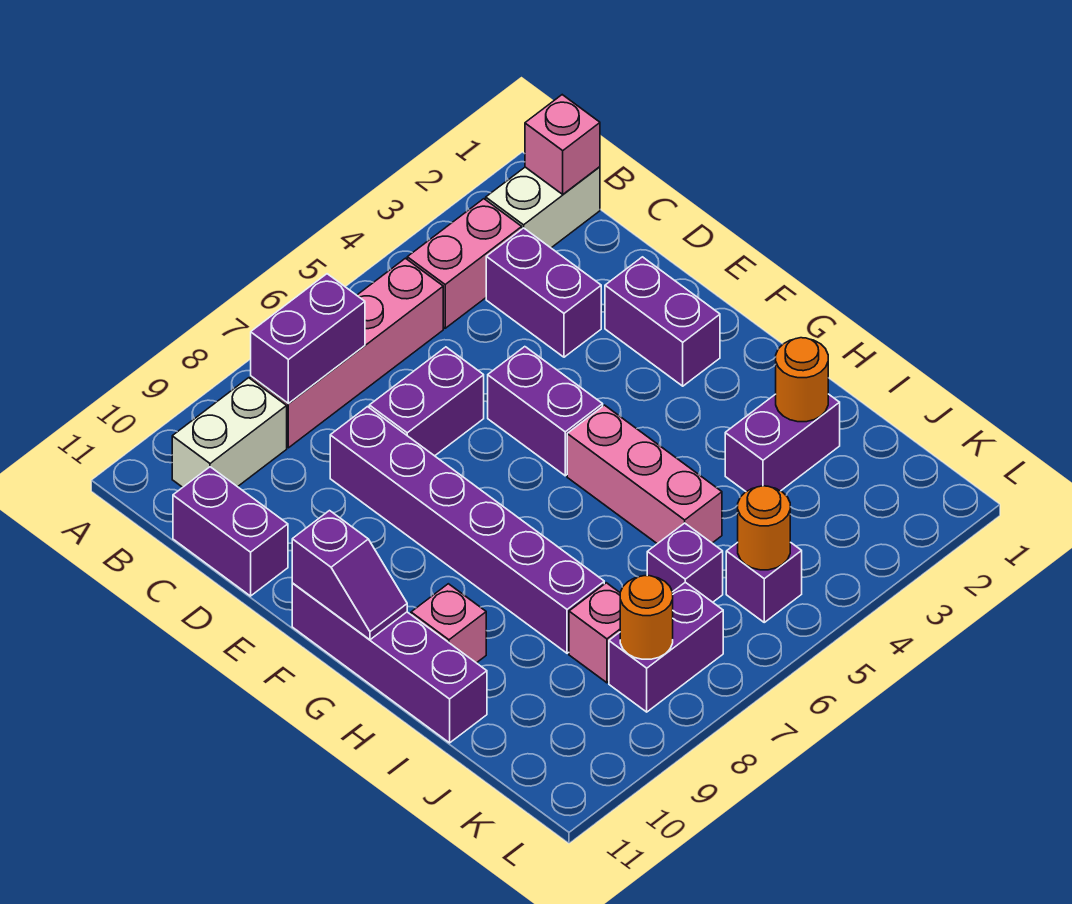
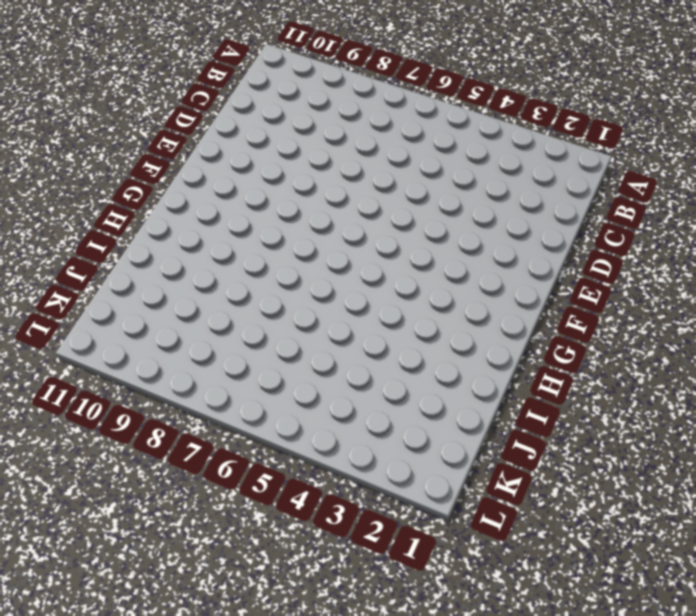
none -> white brick B1:B2 level 1
none -> pink brick B3:B4 level 1
none -> pink brick B5:B8 level 1

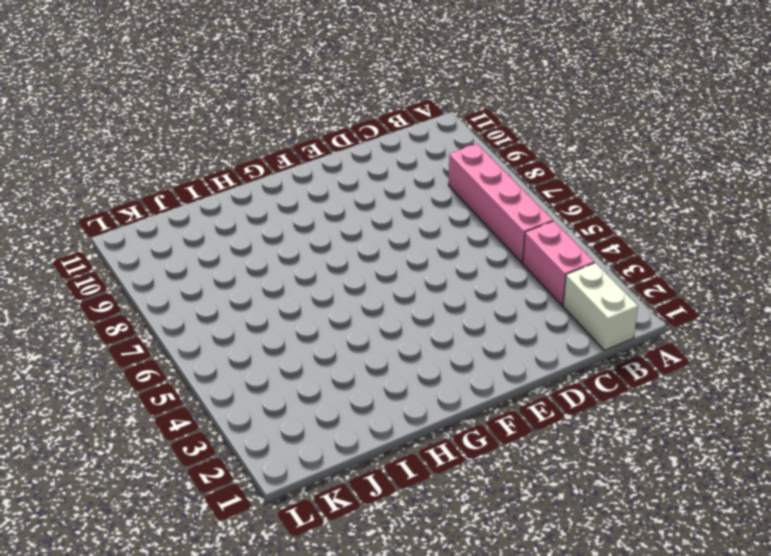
none -> white brick B9:B10 level 1
none -> purple brick C3:D3 level 1
none -> purple brick C11:D11 level 1

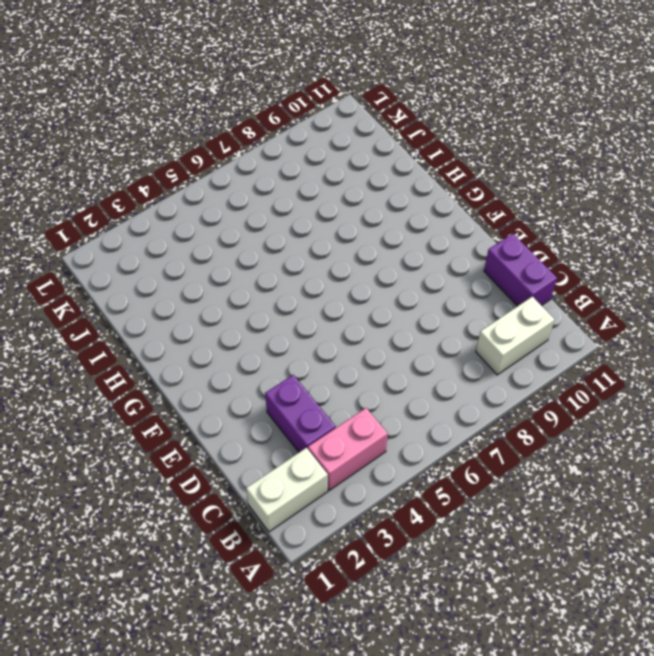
none -> pink brick B5:B8 level 1
none -> purple brick D6:D7 level 1
none -> purple brick D8:I8 level 1

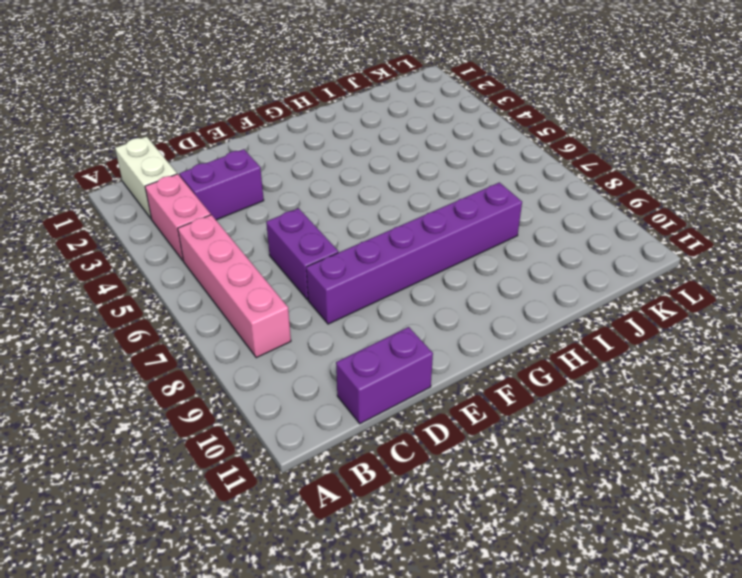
none -> white brick B9:B10 level 1
none -> purple brick E2:F2 level 1
none -> purple brick E5:F5 level 1

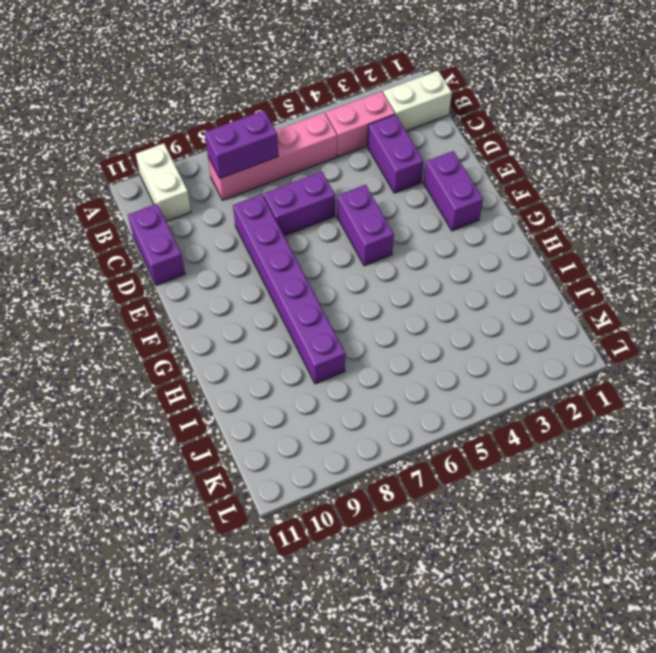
white brick A10:B10 level 1 -> white brick B9:B10 level 1
none -> purple brick F11:I11 level 1
none -> pink brick G5:I5 level 1
none -> pink brick H10 level 1

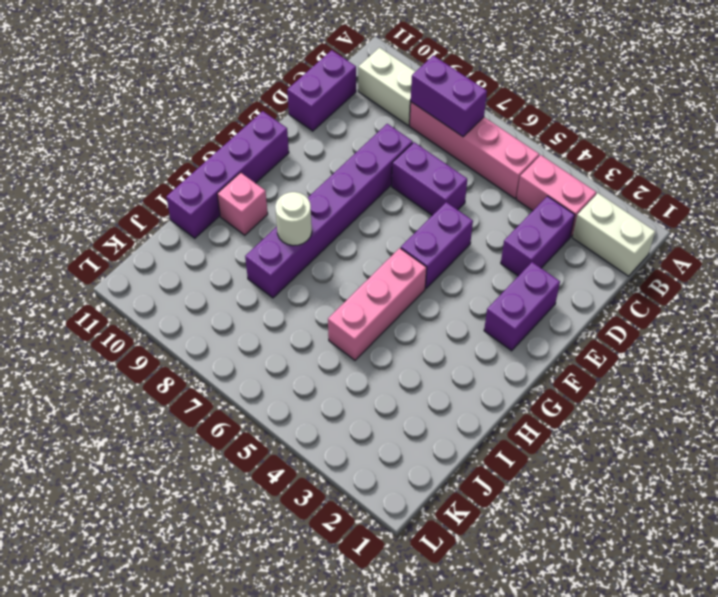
white round brick H8 level 2 -> none
none -> purple brick I2:I3 level 1
none -> purple brick J6 level 1
none -> pink brick J8 level 1

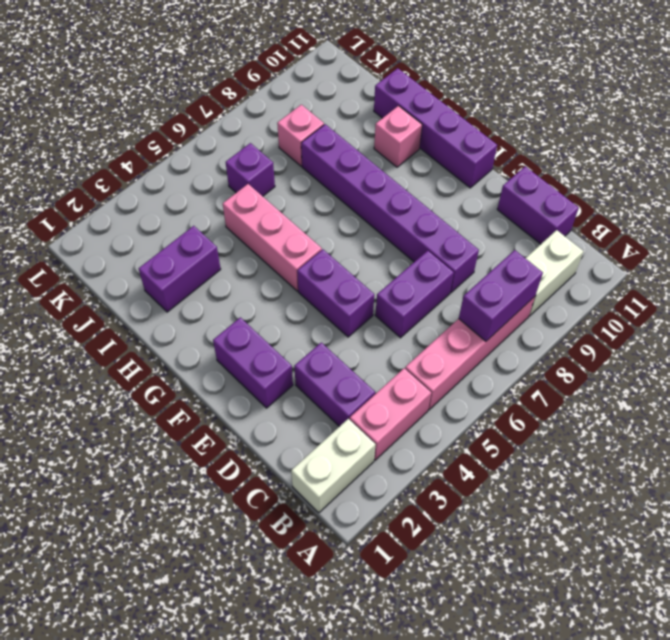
none -> purple brick K5 level 1
none -> purple brick K7:K8 level 1
none -> pink brick B1 level 2

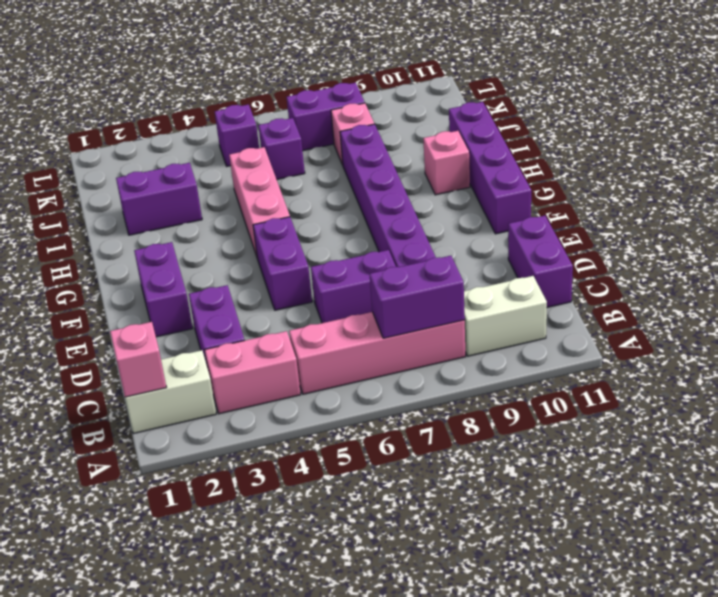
none -> purple slope F11:G11 level 2 top F
none -> orange round brick I2 level 2
none -> orange round brick K5 level 2

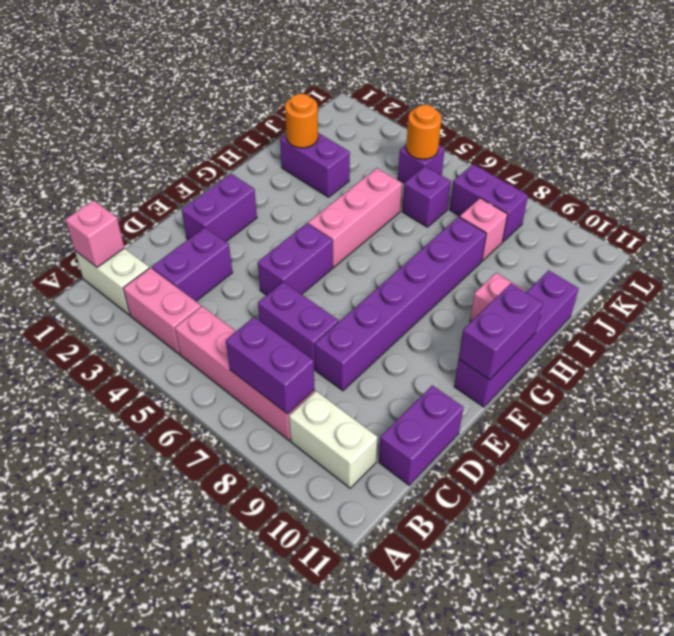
purple brick F11:G11 level 2 -> purple slope F11:G11 level 2 top F
none -> orange round brick K8 level 2

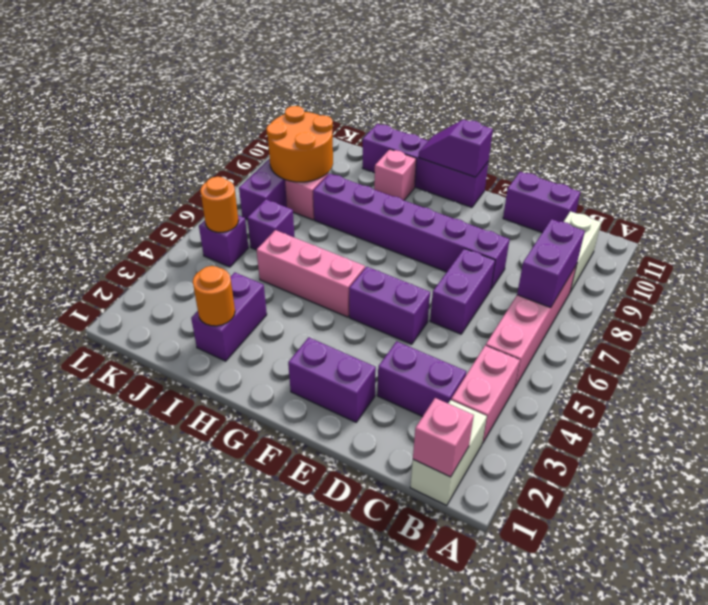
orange round brick J8:K9 level 2 -> orange round brick K8 level 2

